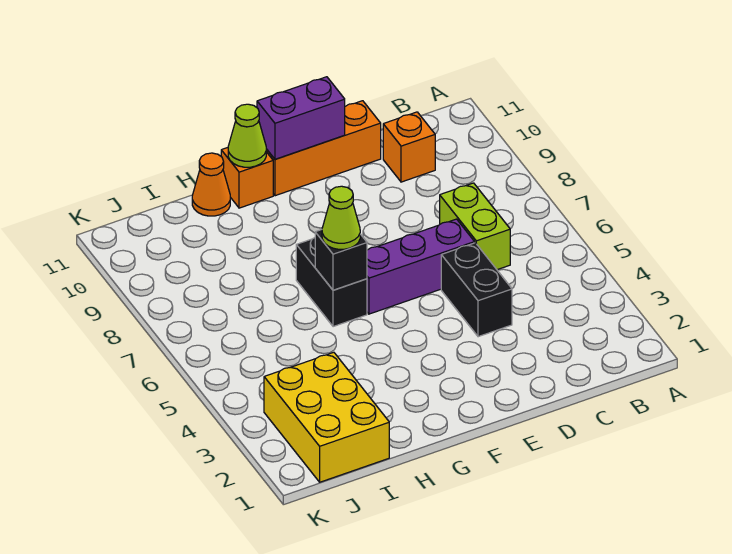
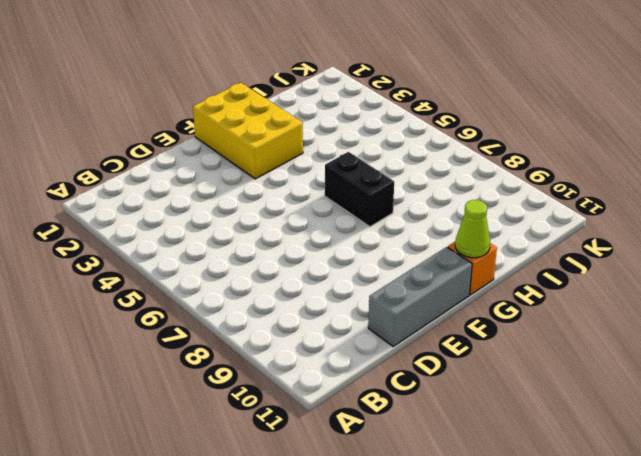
grey brick D11:F11 level 1 -> orange brick D11:F11 level 1
yellow brick F1:G3 level 1 -> yellow brick I1:J3 level 1
none -> lime brick C6:C7 level 1
none -> orange brick C10 level 1
none -> black brick D4:D5 level 1

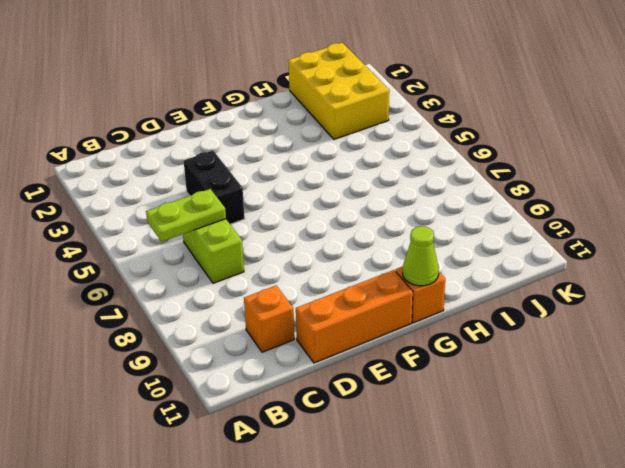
lime plate B6:C6 level 2 -> none
none -> purple brick D6:F6 level 1
none -> black brick G6:G7 level 1
none -> orange cone H11 level 1

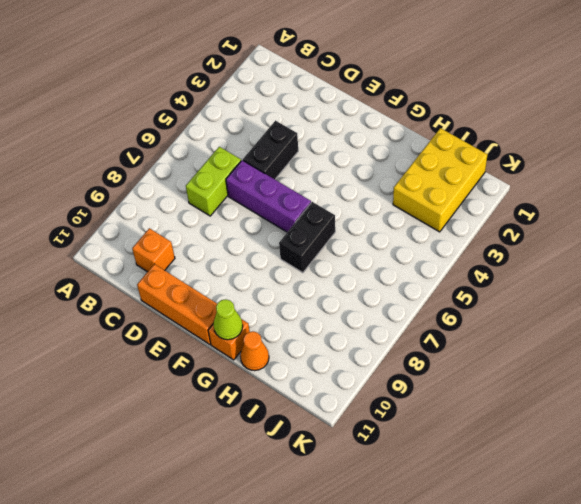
none -> purple brick E11:F11 level 2
none -> black brick G6 level 2
none -> lime cone G6 level 3

